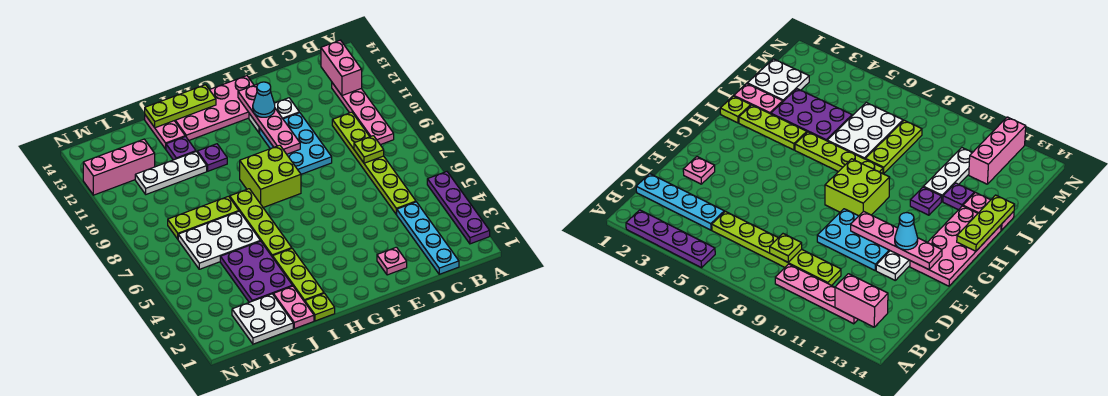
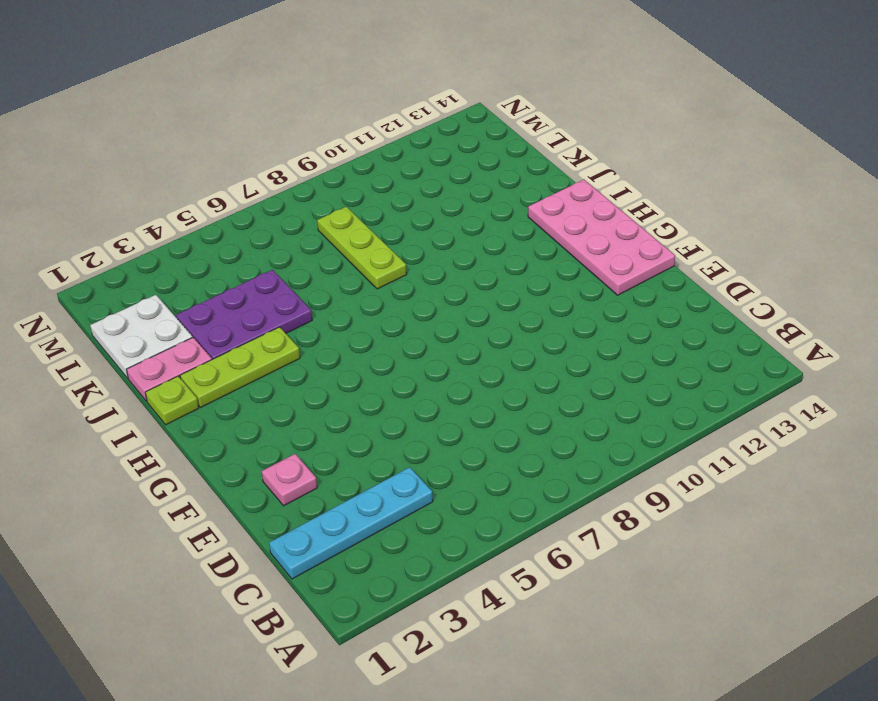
none -> purple plate A2:A5 level 1
none -> pink plate B9:B12 level 1
none -> lime plate C5:C10 level 1

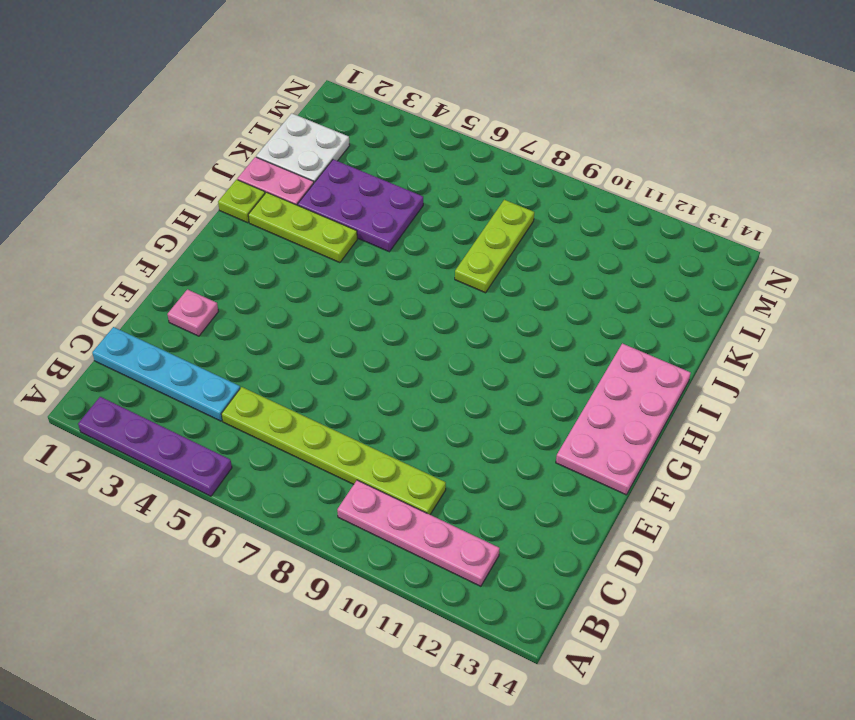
none -> cyan plate E9:F11 level 1
none -> white plate E12:F12 level 1
none -> lime brick G8:H9 level 1

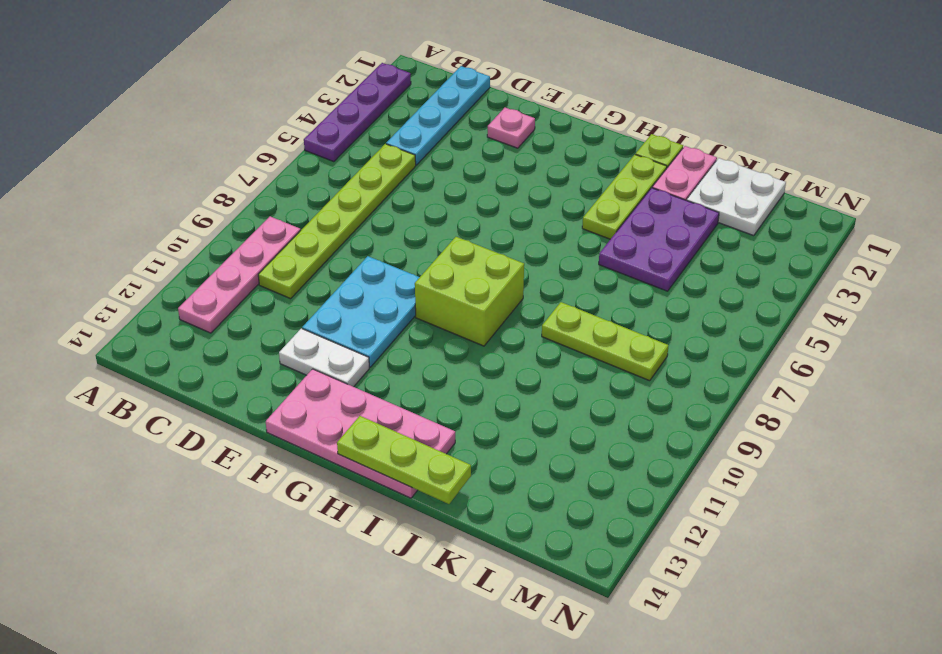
none -> lime plate I5:I8 level 1
none -> purple plate I11 level 1
none -> white plate J6:L7 level 1

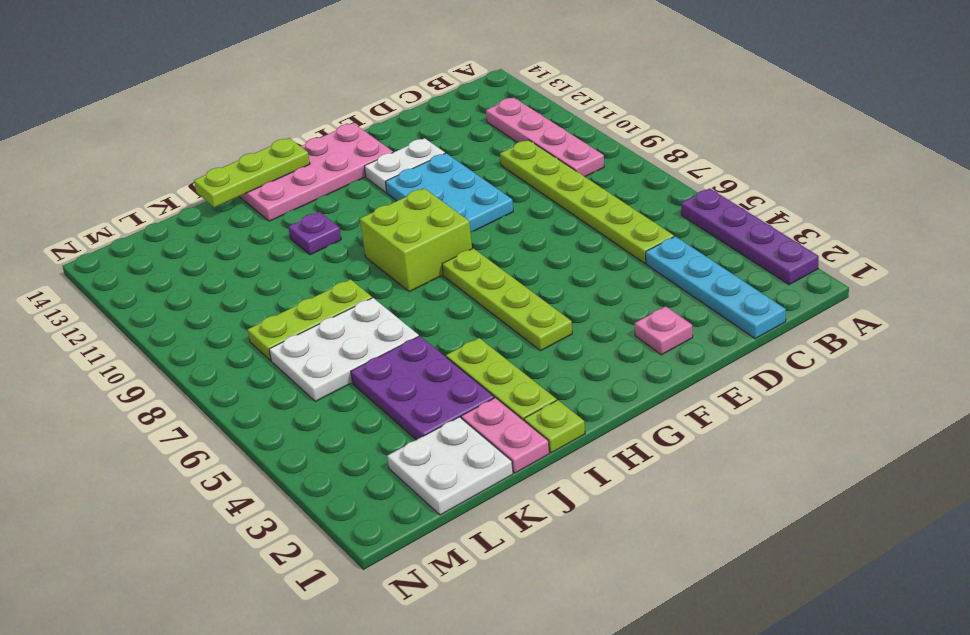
lime plate G4:G7 level 1 -> lime plate I5:I8 level 1
none -> white plate J11:L11 level 1
none -> purple plate J12 level 1
none -> pink plate J13:J14 level 1

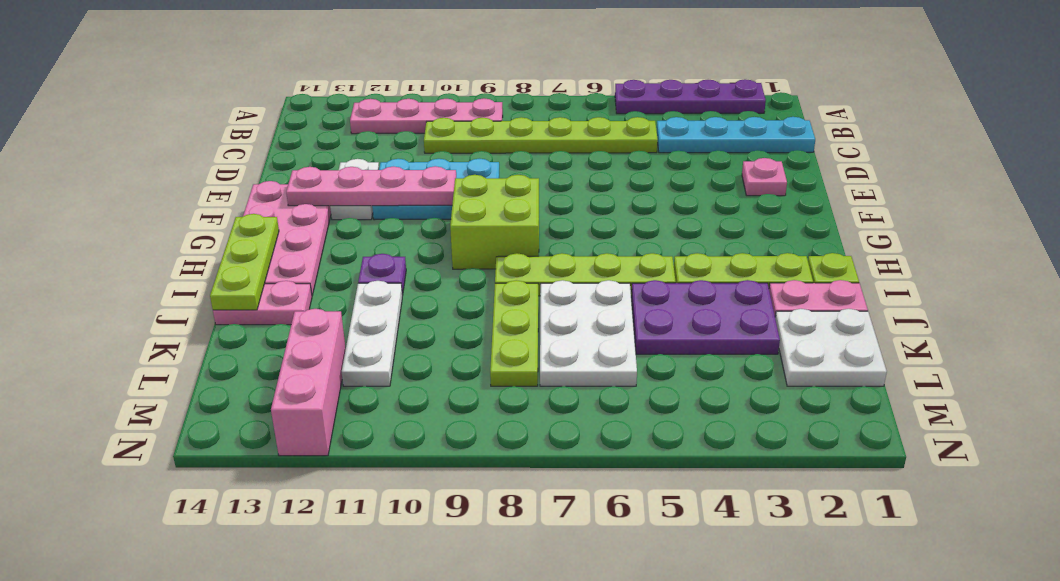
none -> purple plate J12 level 1
none -> pink brick B12:B13 level 2
none -> lime plate C8 level 2

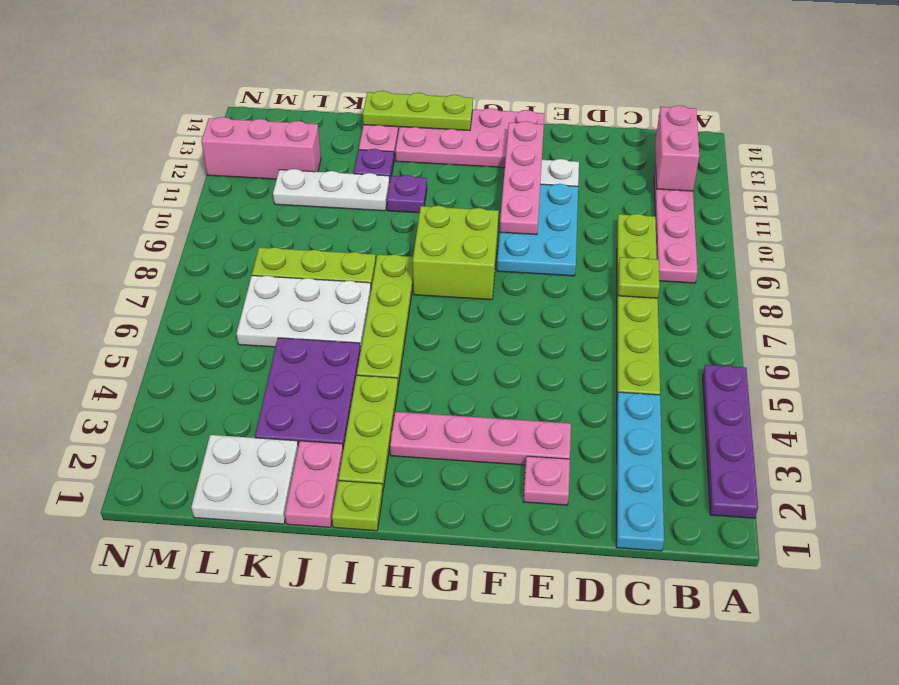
pink plate E3:H3 level 1 -> none
none -> cyan cone F12 level 3

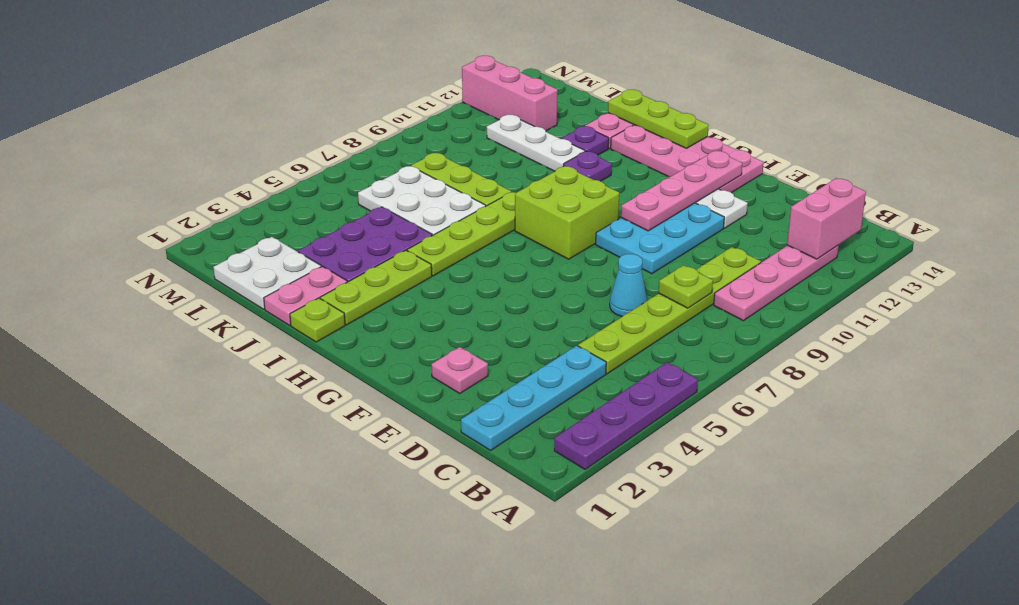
cyan cone D7 level 1 -> cyan cone F12 level 3

